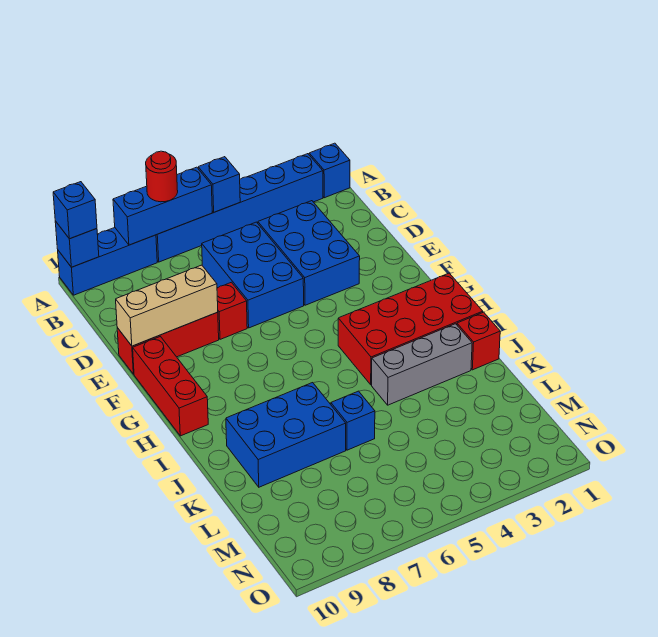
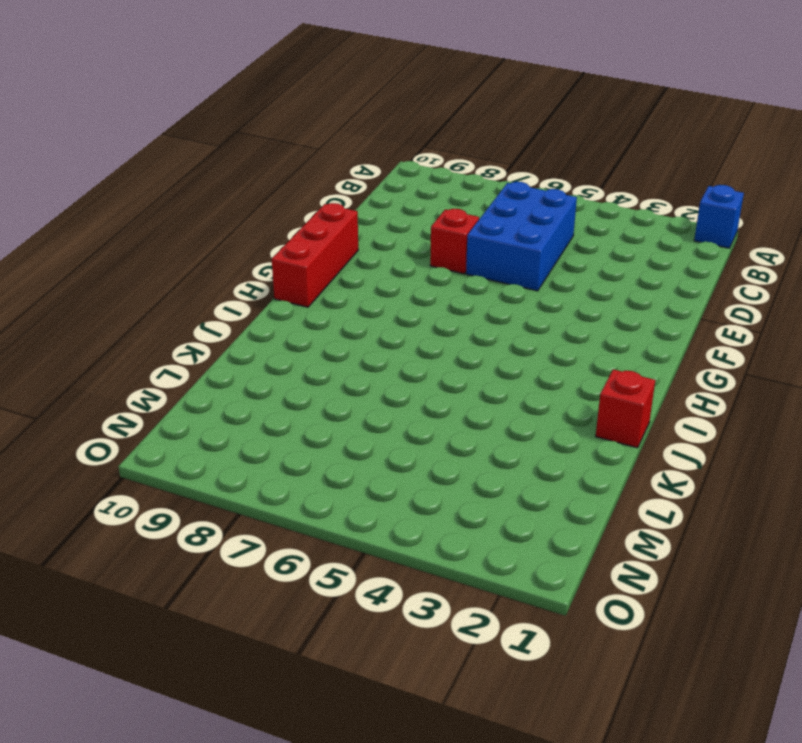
none -> blue brick A2:A7 level 1
none -> blue brick A8:A10 level 1
none -> blue brick C3:E4 level 1

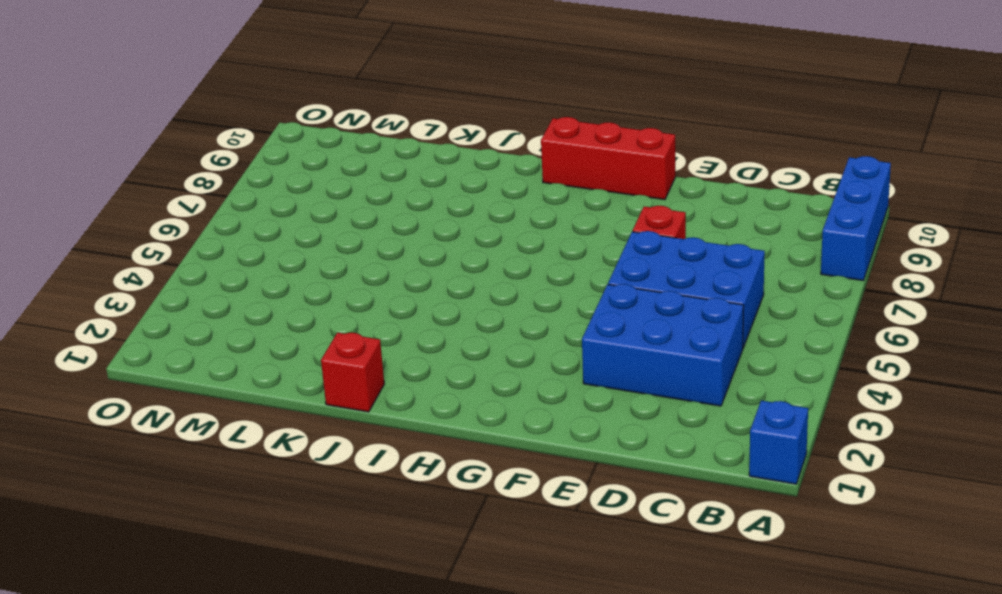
none -> blue brick A2:A7 level 1
none -> red brick E8:E10 level 1
none -> red brick H1:I4 level 1

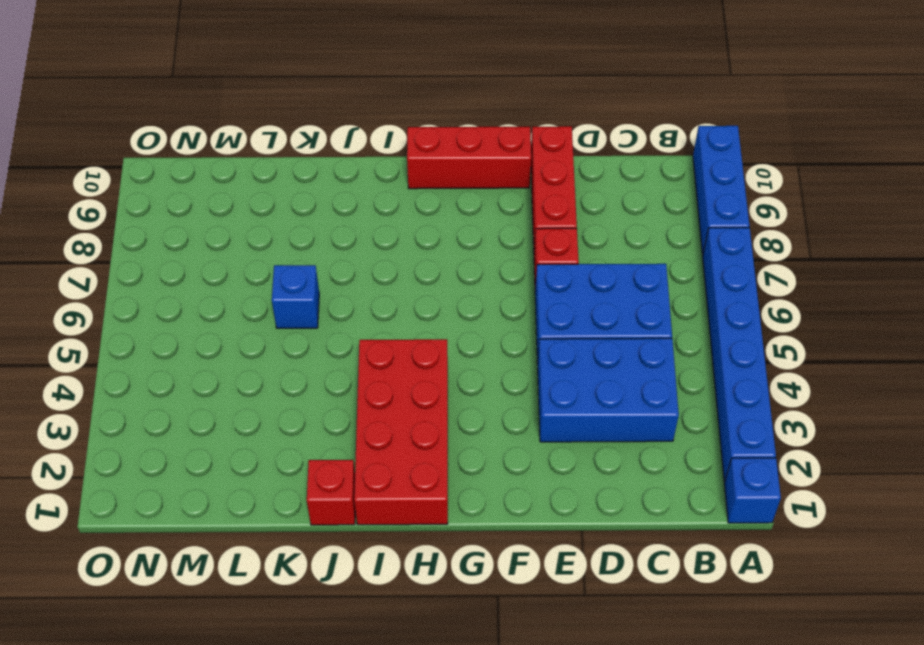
none -> grey brick J2:J4 level 1
none -> blue brick J7:K9 level 1
none -> blue brick A5 level 2

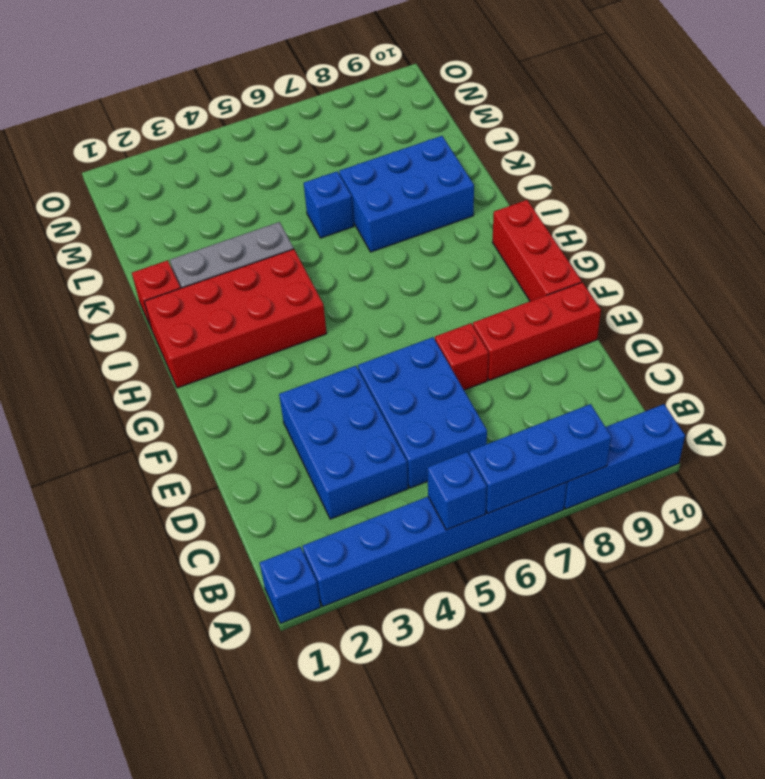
none -> blue brick A10 level 2
none -> tan brick E8:E10 level 2
none -> red round brick A7 level 3

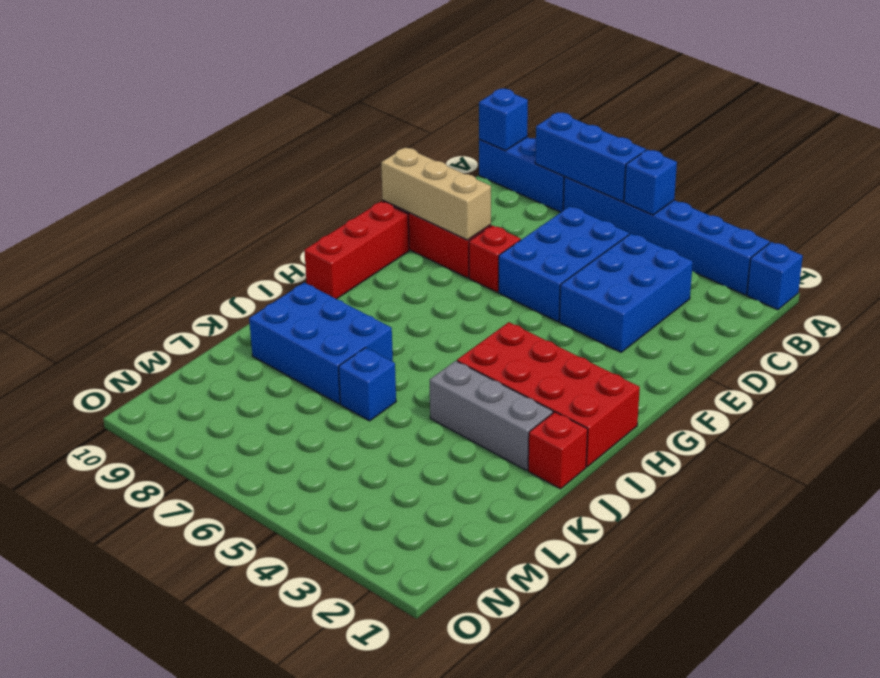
none -> red round brick A7 level 3
none -> blue brick A10 level 3

